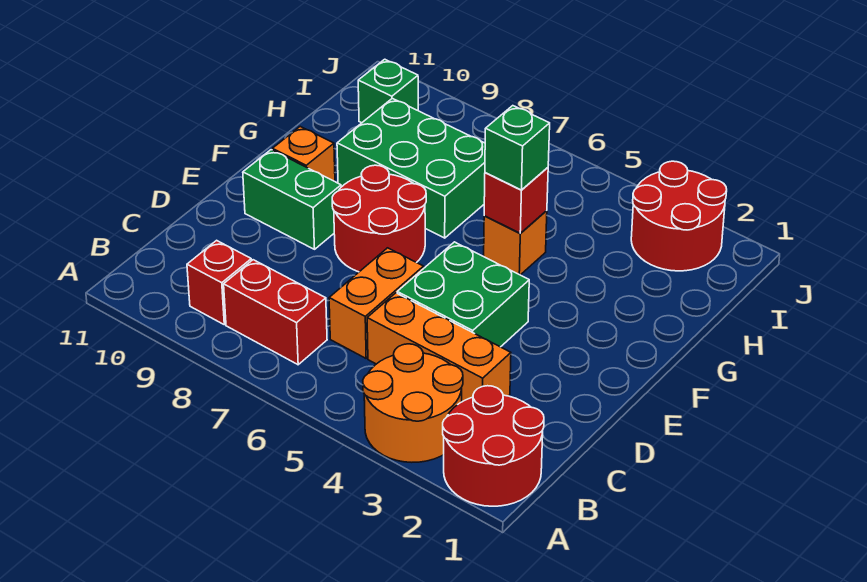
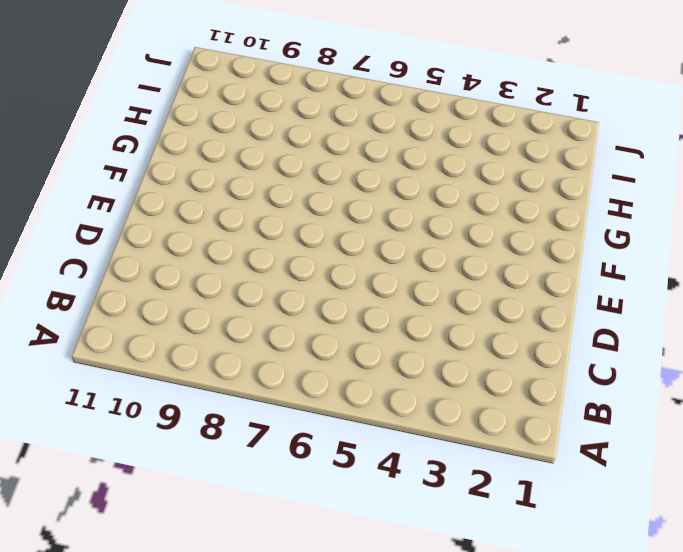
none -> red round brick A1:B2 level 1
none -> orange round brick A3:B4 level 1
none -> red brick B7:B8 level 1

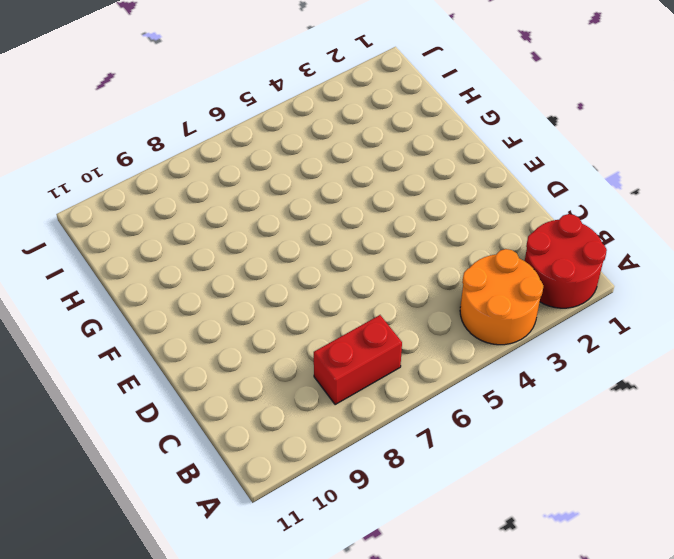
none -> red brick B9 level 1
none -> orange brick C3:C5 level 1
none -> orange brick C6:D6 level 1

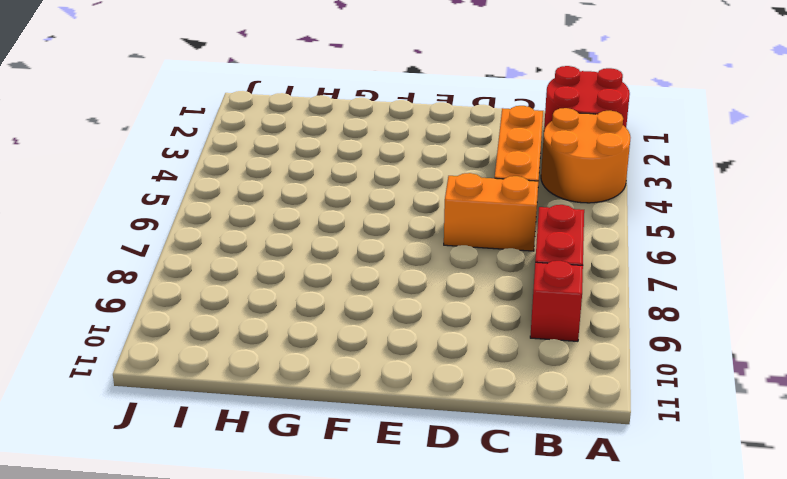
none -> green brick D4:E5 level 1
none -> red round brick E7:F8 level 1
none -> green brick E9:E10 level 1

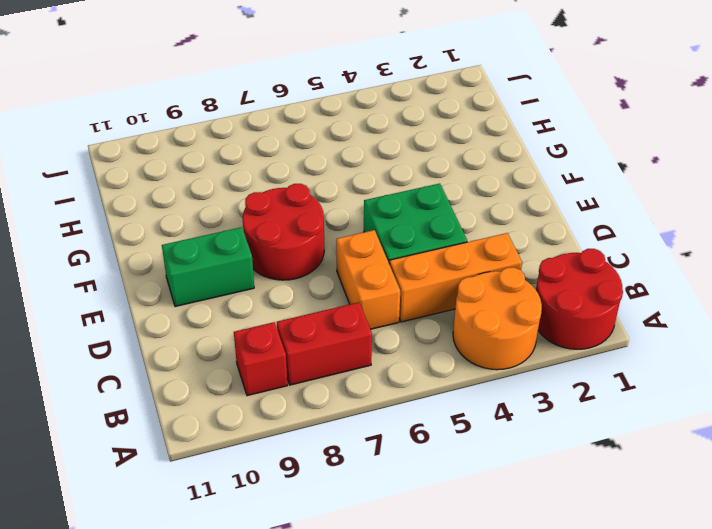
none -> orange brick F10 level 1
none -> orange brick G5 level 1
none -> green brick G7:H9 level 1

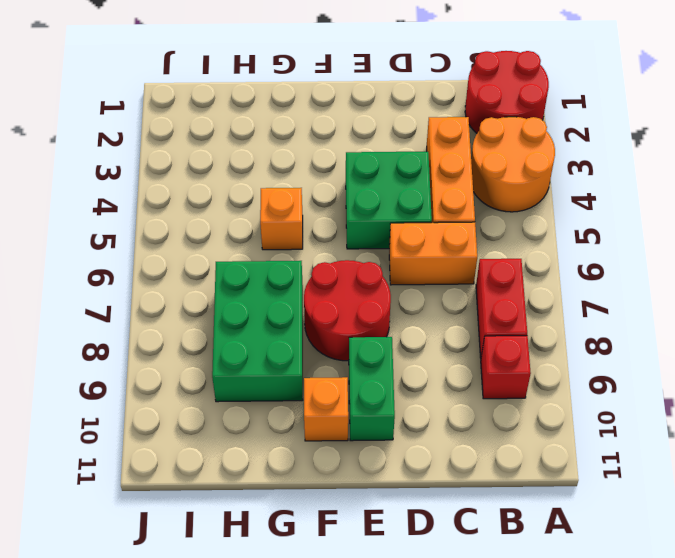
none -> red round brick I2:J3 level 1
none -> green brick I10 level 1
none -> red brick G5 level 2

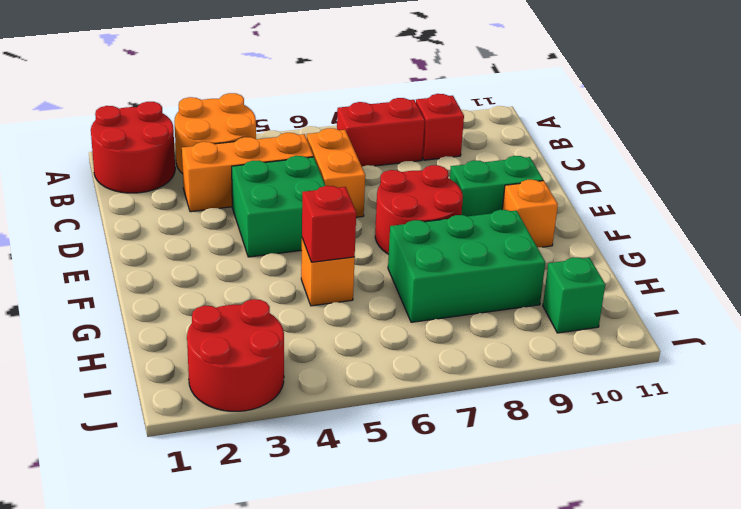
none -> green brick G5 level 3

